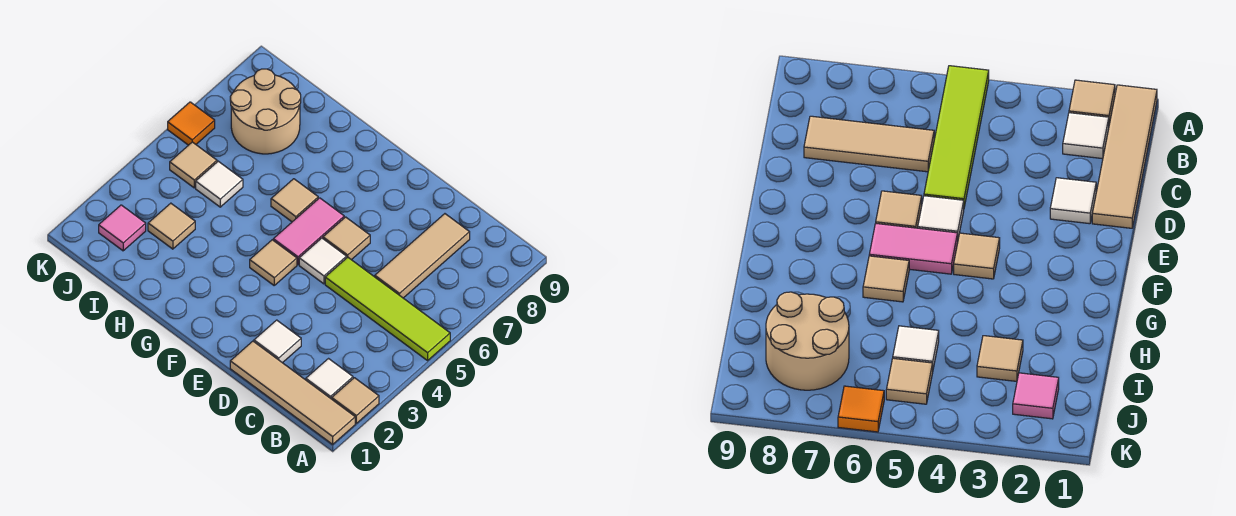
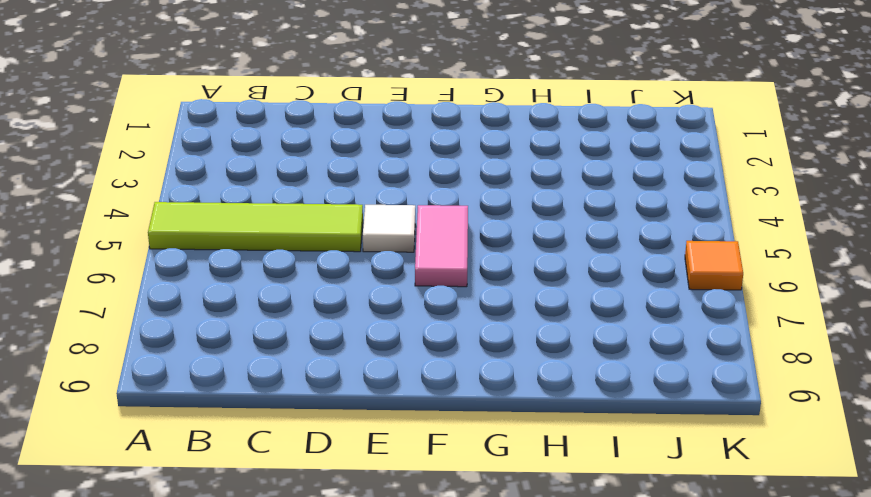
none -> tan tile A1:D1 level 1
none -> tan tile A2 level 1
none -> white tile B2 level 1

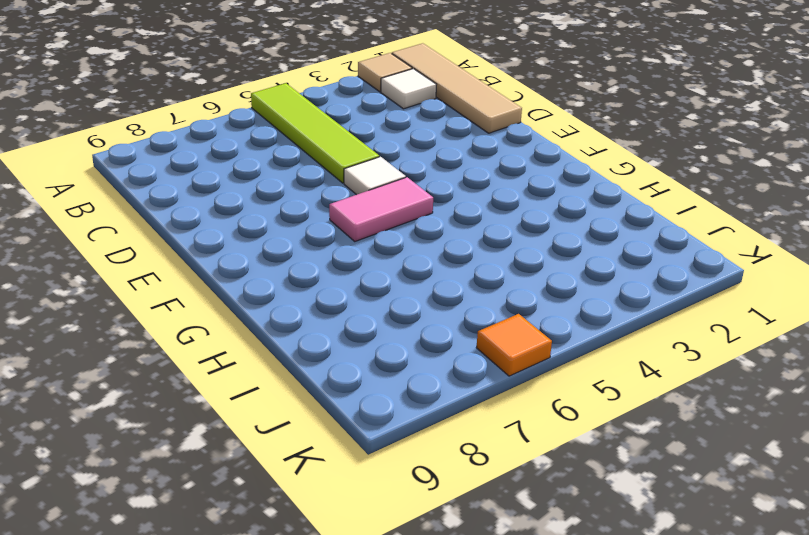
none -> tan tile C6:C8 level 1
none -> white tile D2 level 1
none -> tan tile E6 level 1

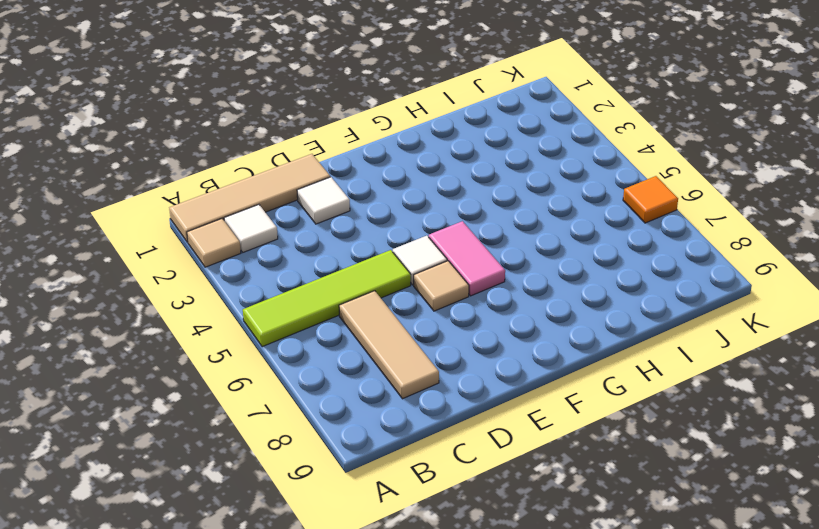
none -> tan tile F4 level 1
none -> tan tile G6 level 1
none -> tan tile I3 level 1

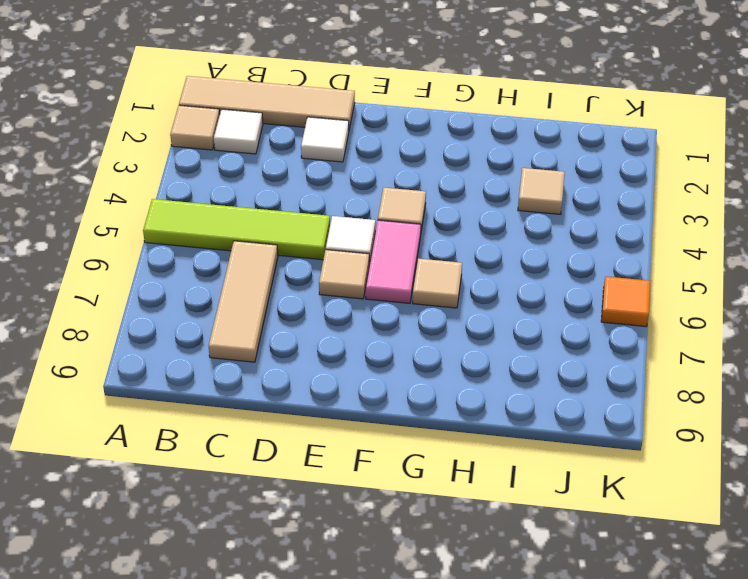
none -> white tile I5 level 1
none -> tan round brick I7:J8 level 1
none -> pink tile J2 level 1

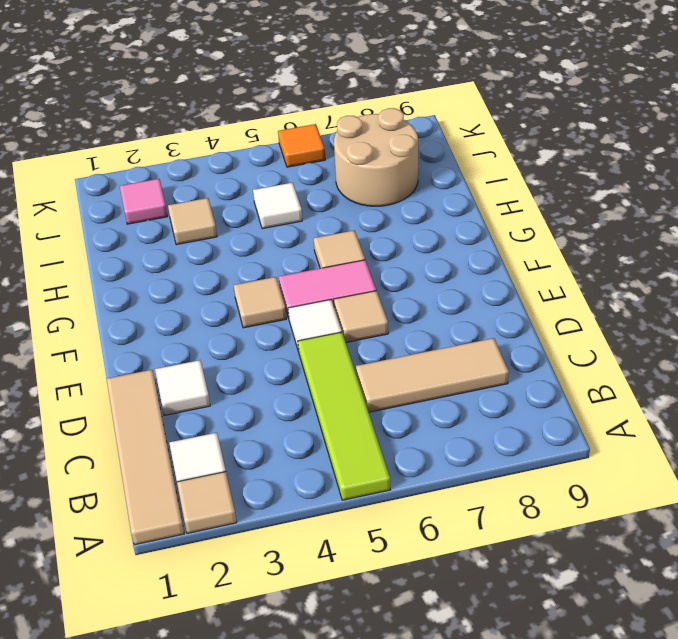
none -> tan tile J5 level 1

